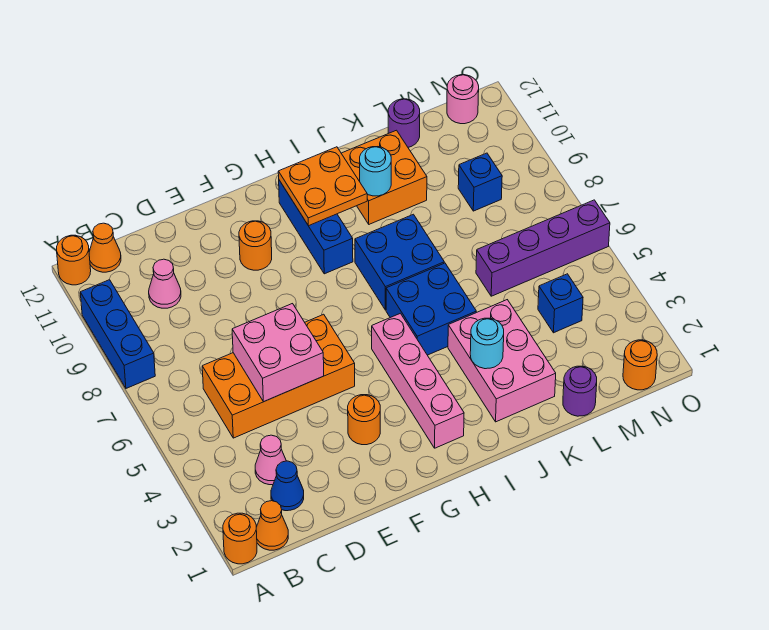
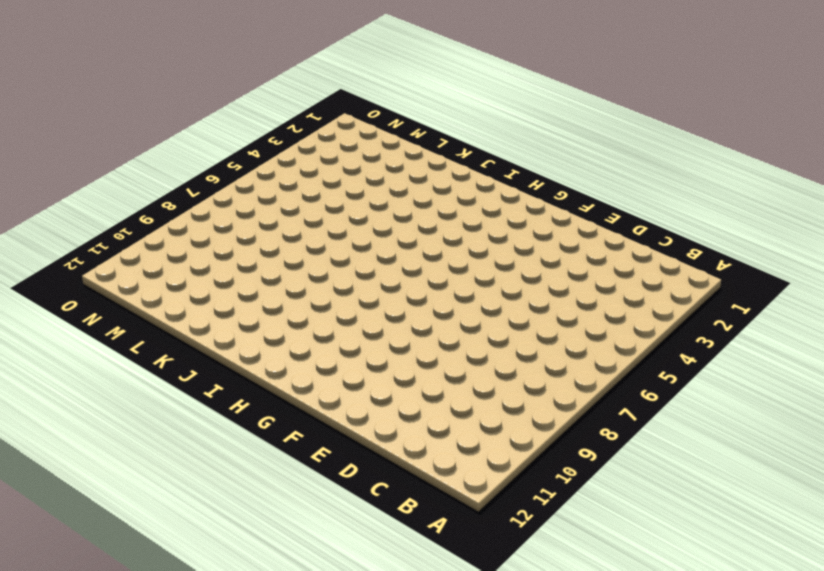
none -> orange round brick A1 level 1
none -> blue brick A8:A10 level 1
none -> orange round brick A12 level 1

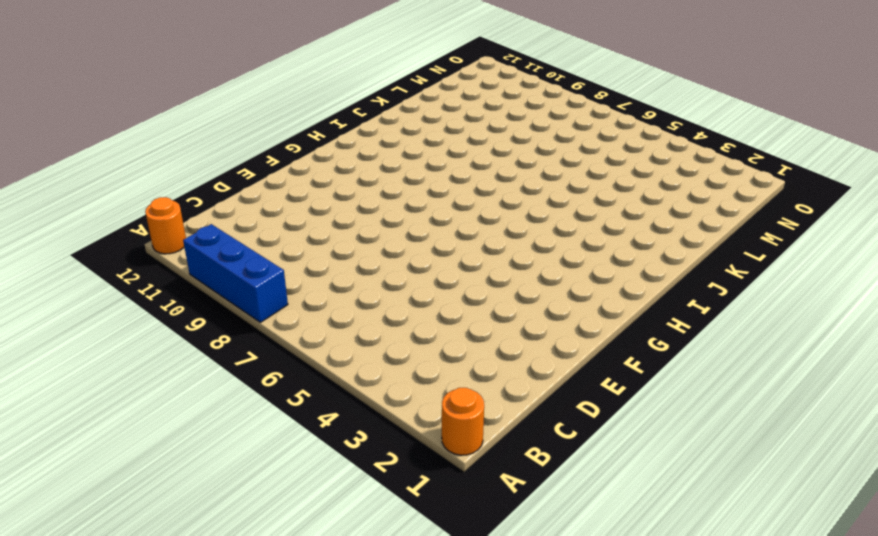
none -> orange cone B1 level 1
none -> orange cone B12 level 1
none -> blue cone C2 level 1

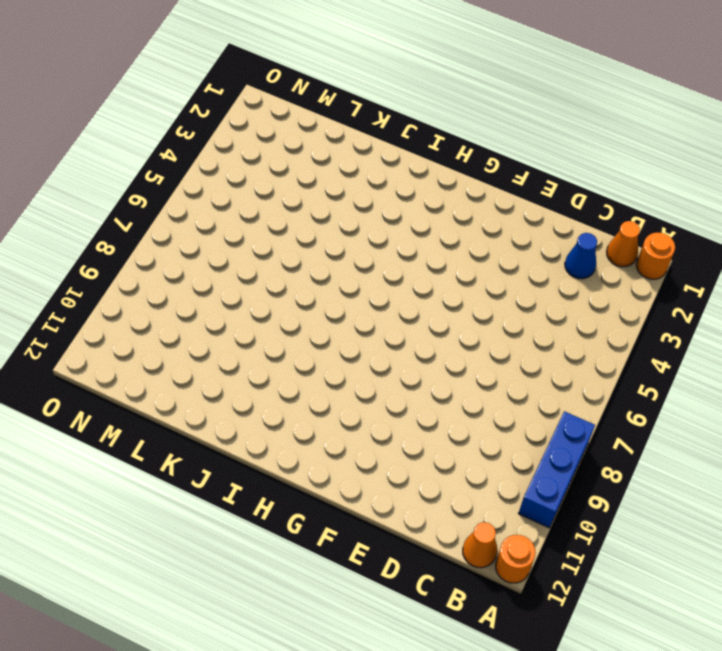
none -> pink cone C3 level 1
none -> orange brick C5:F6 level 1
none -> pink cone C10 level 1

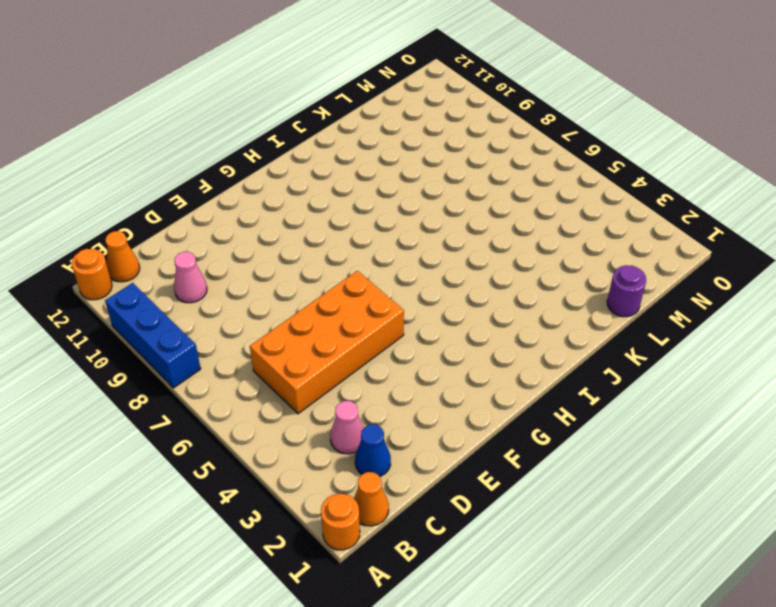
none -> orange round brick F3 level 1
none -> orange round brick F10 level 1
none -> pink brick H2:H5 level 1

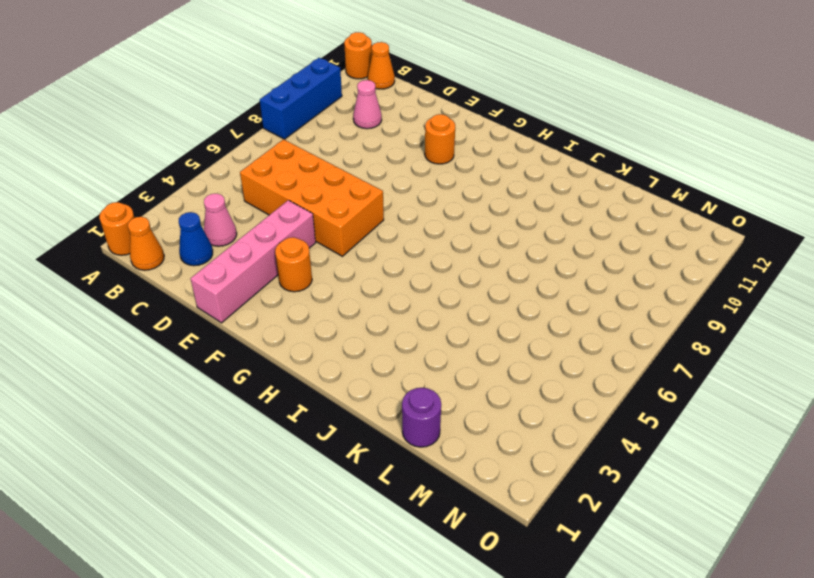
pink brick E1:E4 level 1 -> pink brick H2:H5 level 1
none -> blue brick H9:H11 level 1
none -> blue brick I5:J6 level 1
none -> blue brick I7:J8 level 1

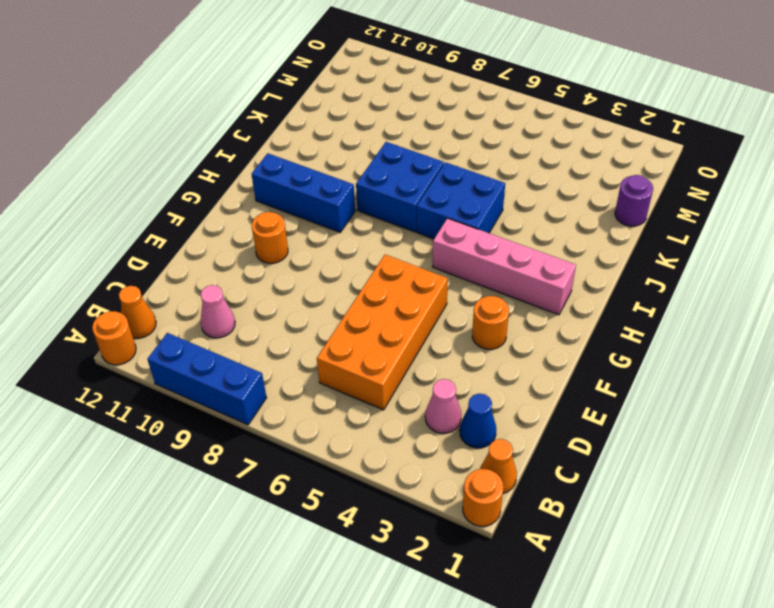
none -> pink brick J2:K4 level 1
none -> orange brick J10:K11 level 1
none -> purple brick L6:O6 level 1

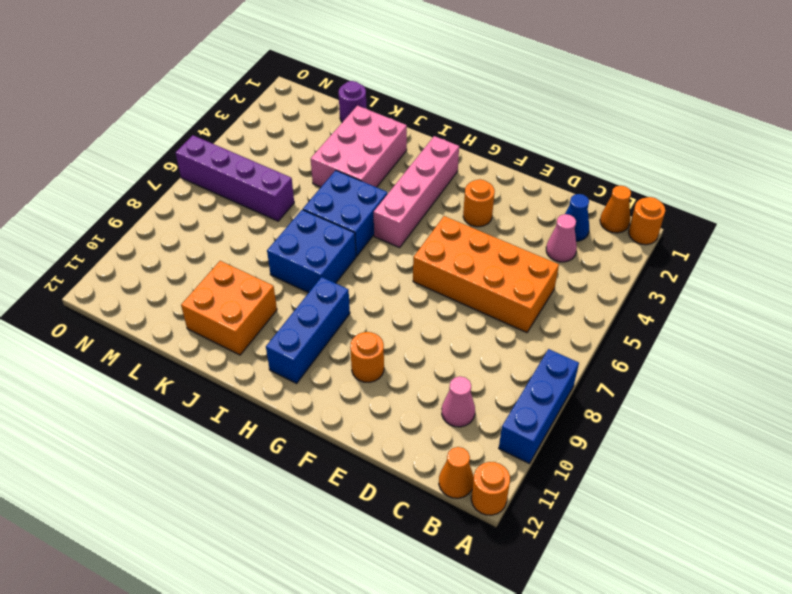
none -> purple round brick L12 level 1
none -> blue brick M4 level 1
none -> blue brick M9 level 1

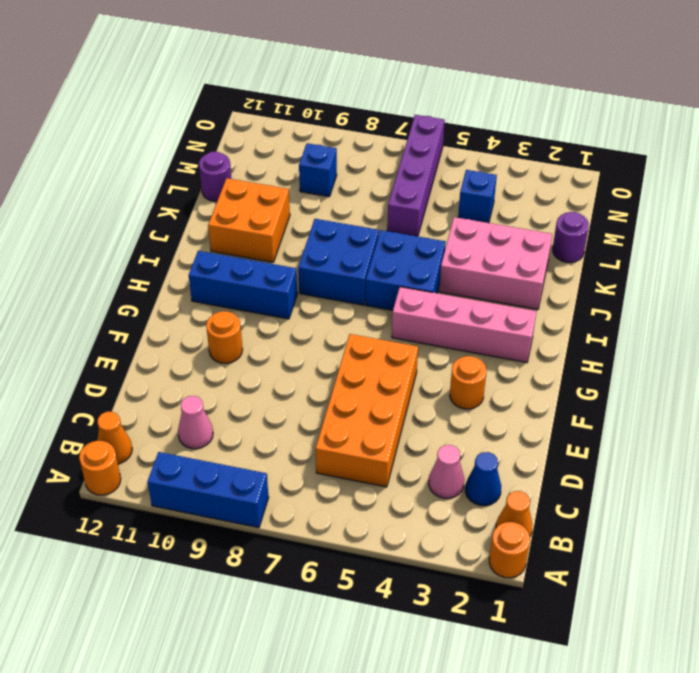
none -> orange round brick N1 level 1
none -> pink round brick N12 level 1
none -> pink brick D5:E6 level 2

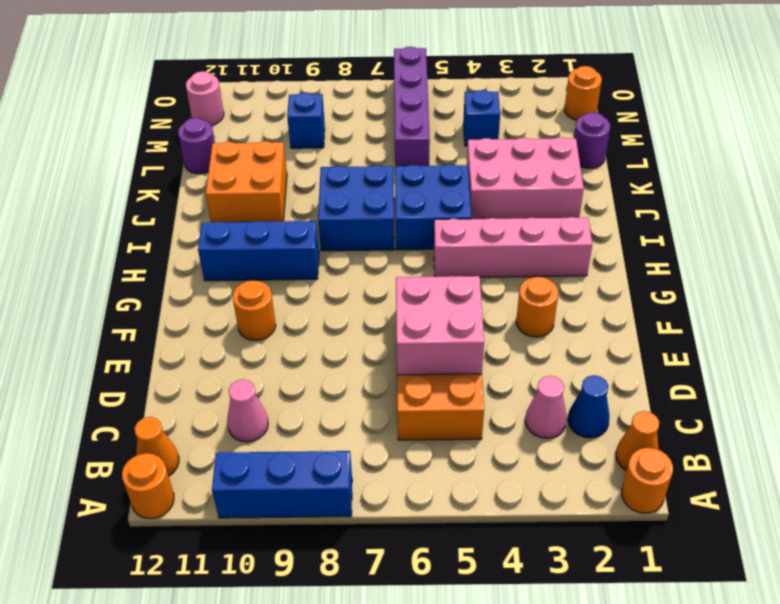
none -> orange plate H10:I11 level 2
none -> cyan round brick J3 level 2
none -> cyan round brick J10 level 2

